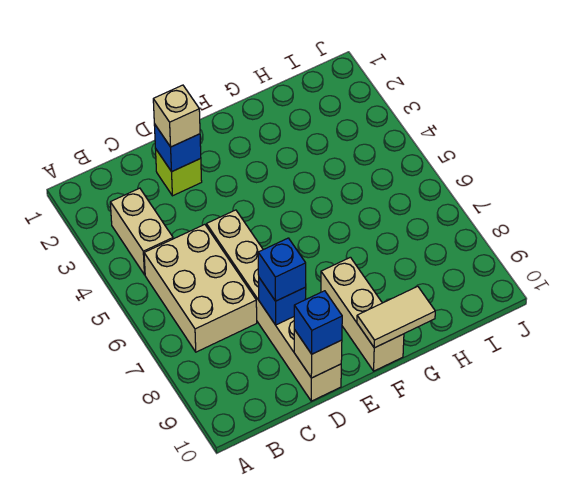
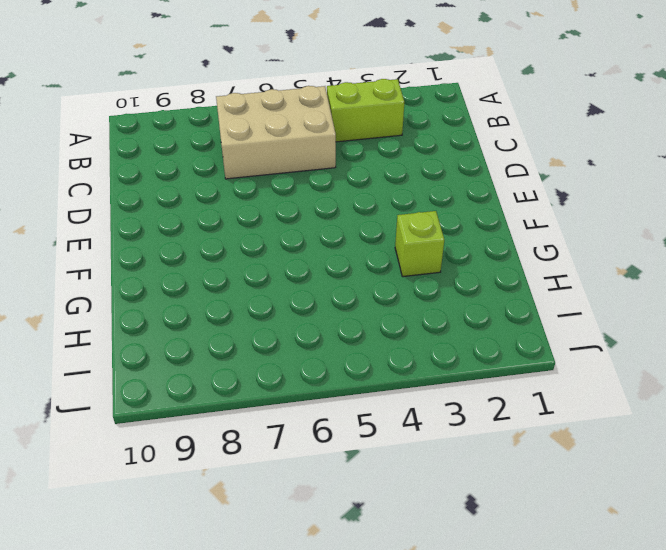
lime brick B3:B4 level 1 -> tan brick B3:B4 level 1
lime brick G3 level 1 -> lime brick D2 level 1
none -> tan brick D5:D10 level 1
none -> tan brick F8:F10 level 1
none -> blue brick D2 level 2

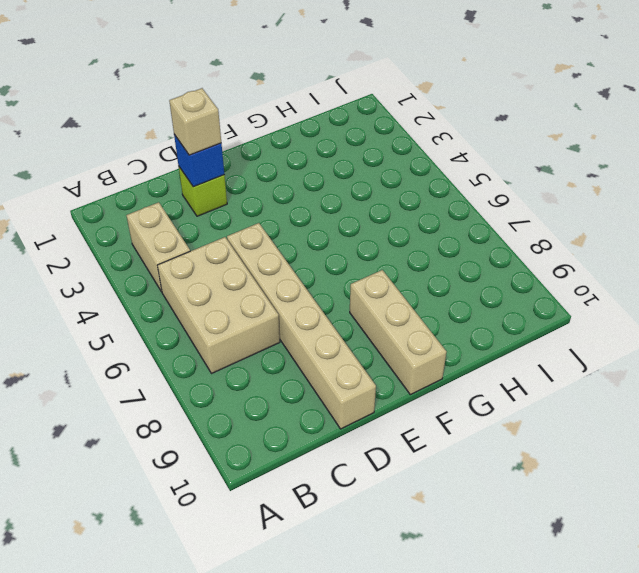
none -> blue brick D8 level 2
none -> tan brick D10 level 2
none -> tan tile F10:G10 level 2

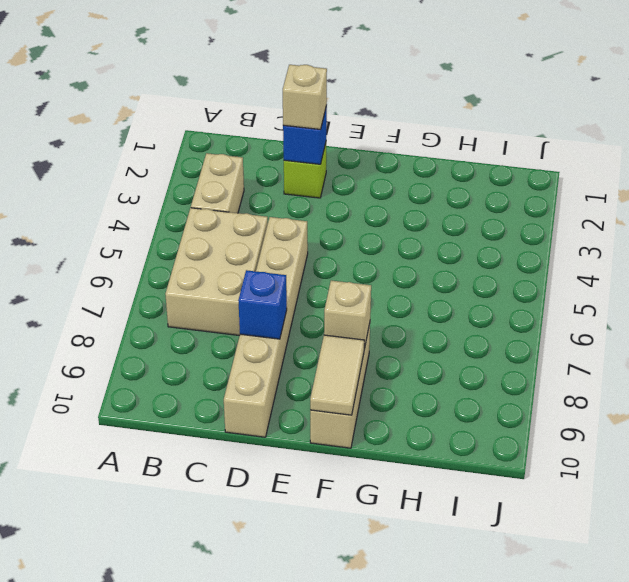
tan brick F8 level 2 -> tan brick D10 level 2
tan tile F9:F10 level 2 -> tan tile F10:G10 level 2
none -> blue brick D8 level 3
none -> blue brick D10 level 3

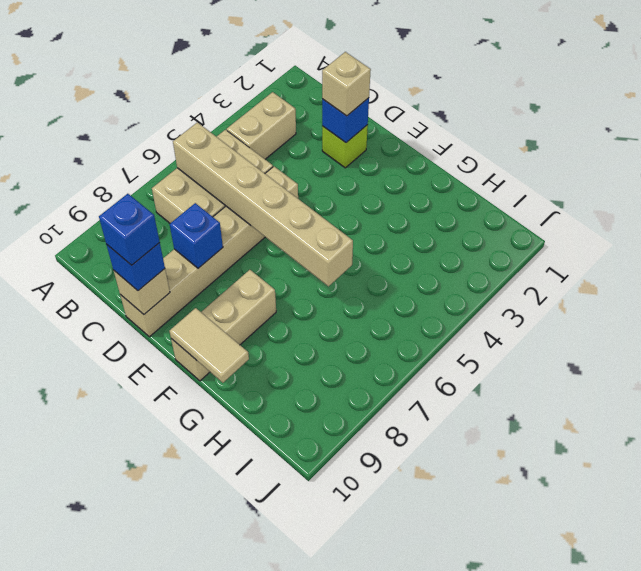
tan brick B6:G6 level 2 -> none
blue brick D10 level 4 -> blue brick D8 level 3

